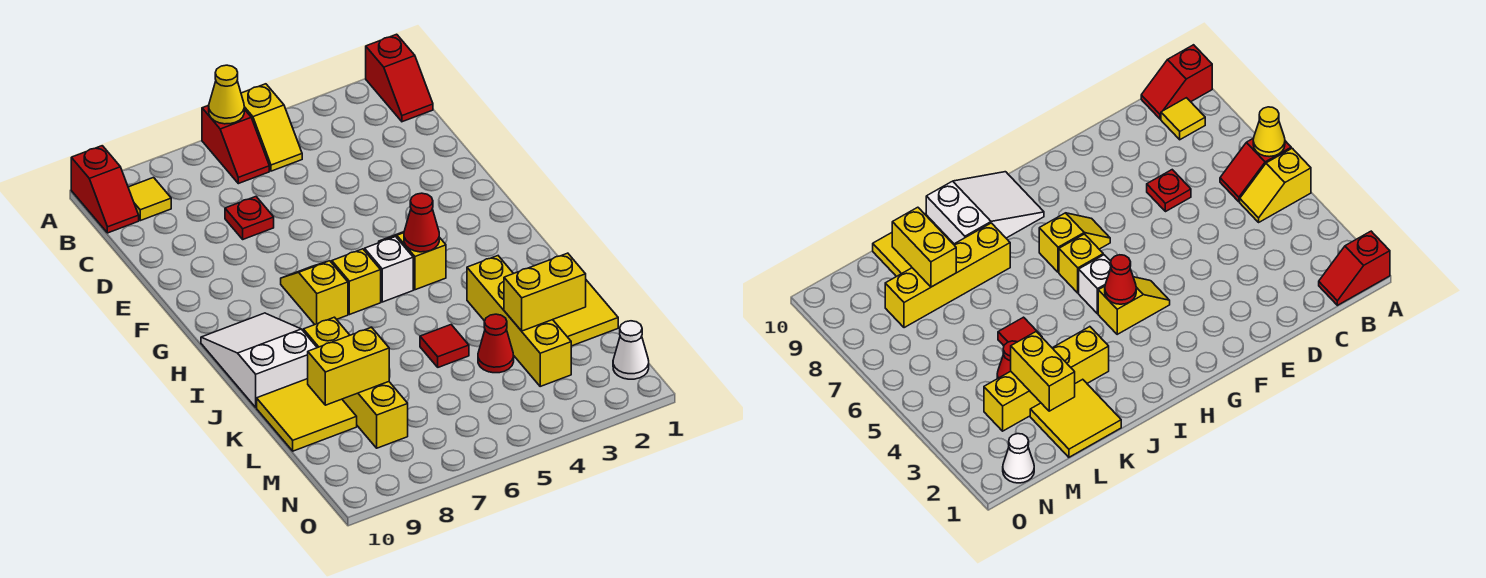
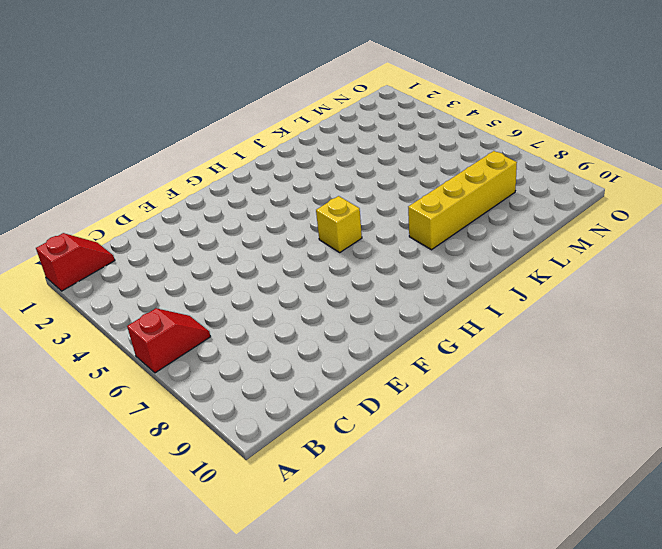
none -> yellow slope A5:B5 level 1 top A
none -> red slope A10:B10 level 1 top A
none -> yellow tile B9 level 1

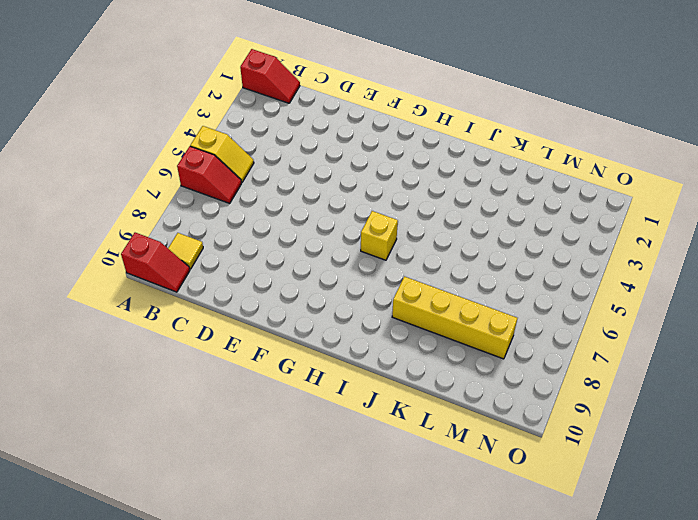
none -> red plate D7 level 1
none -> yellow slope G4:H4 level 1 top H
none -> yellow slope G7:H7 level 1 top H

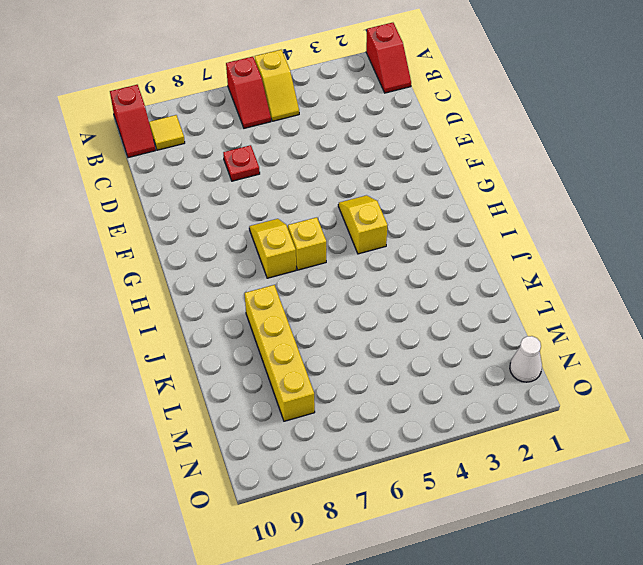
none -> white brick H5 level 1
none -> white slope H9:J10 level 1 top J
none -> yellow brick J3:M3 level 1

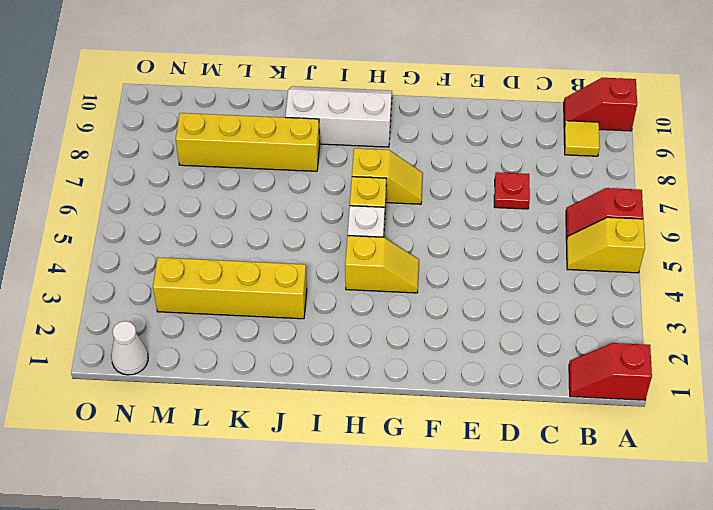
white slope H9:J10 level 1 top 9 -> white slope H9:J10 level 1 top J
none -> yellow tile K1:L2 level 1
none -> red tile K5 level 1
none -> yellow tile K9:L10 level 1

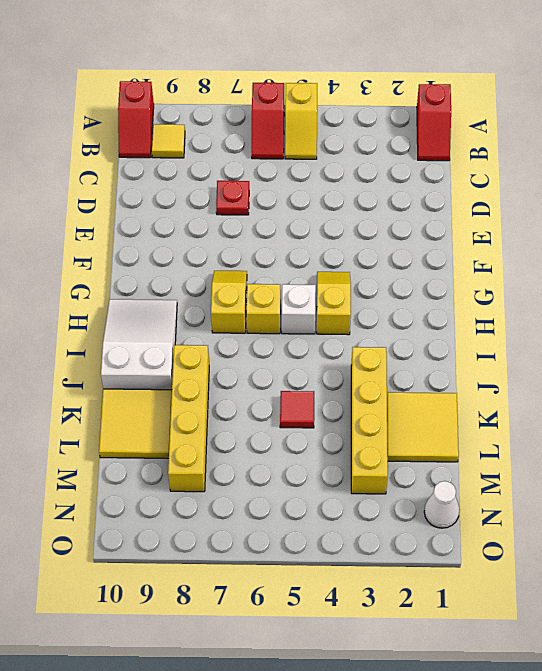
none -> red cone L4 level 1
none -> yellow cone A6 level 2
none -> red cone H4 level 2

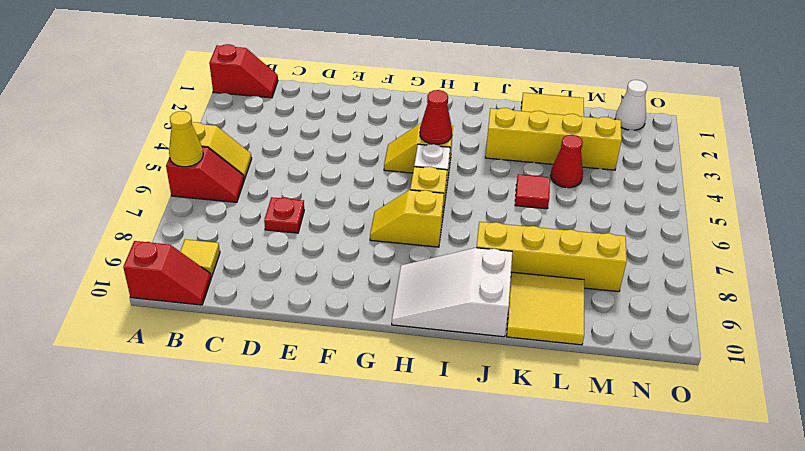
none -> yellow brick L2:L3 level 2
none -> yellow brick L8:L9 level 2

